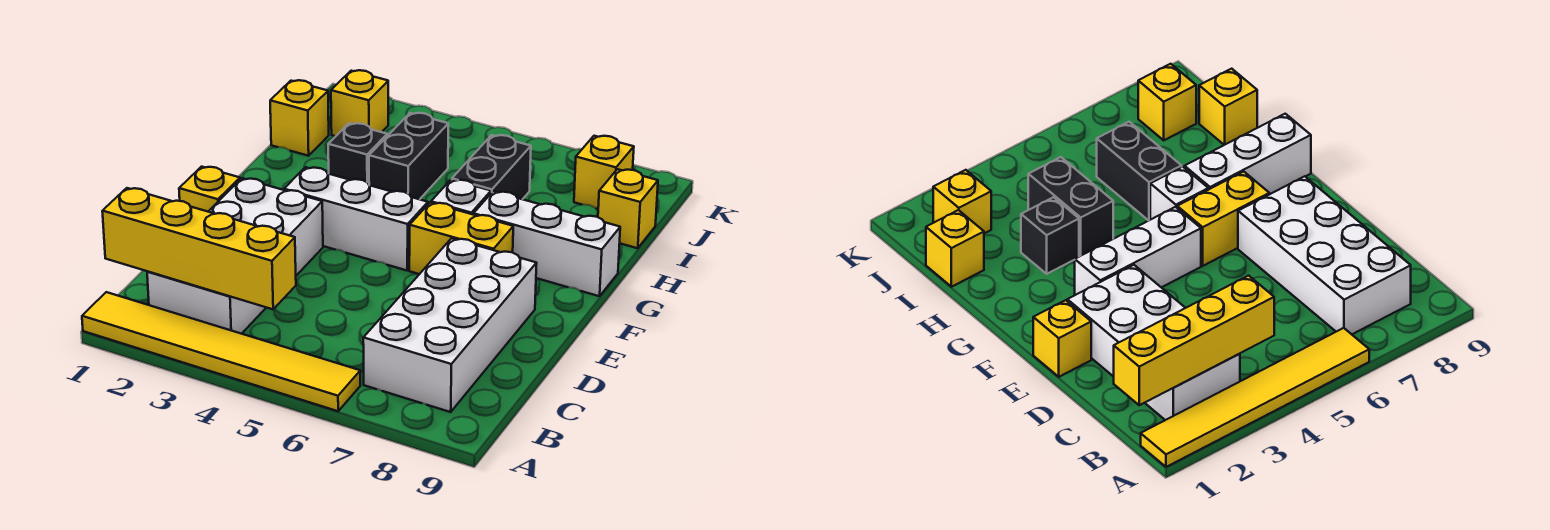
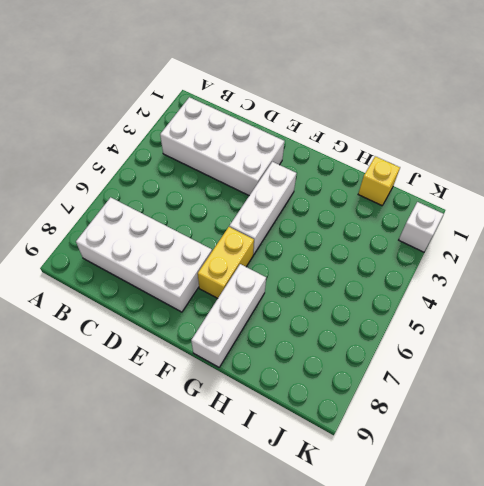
white brick K2 level 1 -> white brick G6 level 1
none -> yellow tile A1:A6 level 1
none -> yellow brick E1 level 1
none -> black brick H3 level 1

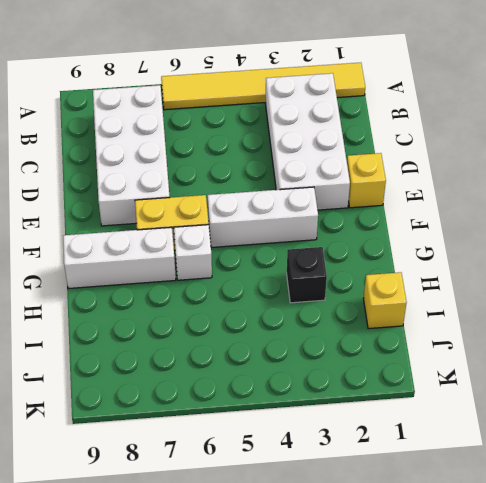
none -> black brick H4:I4 level 1
none -> black brick H6:I6 level 1
none -> yellow brick I9 level 1

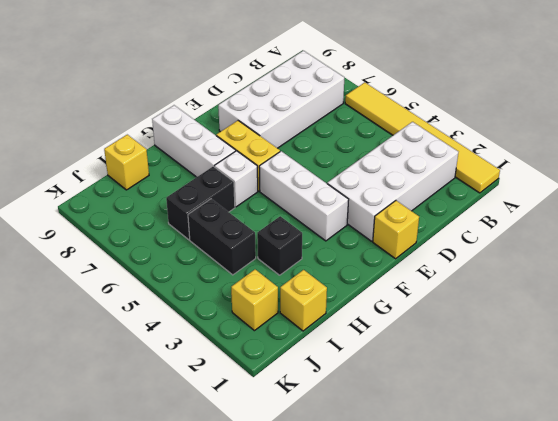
black brick I4:I5 level 1 -> black brick H4:I4 level 1
none -> yellow brick J8 level 1
none -> yellow brick B1:B4 level 2

